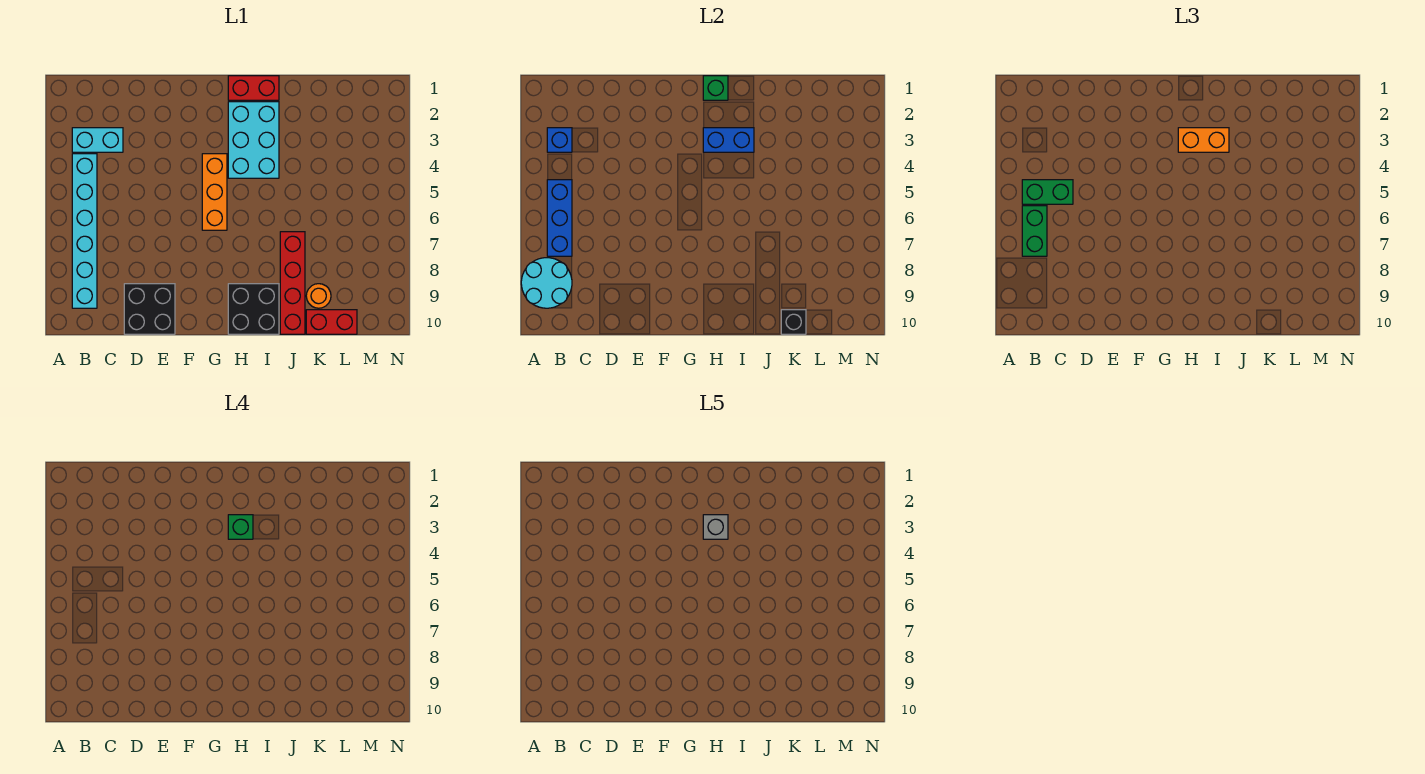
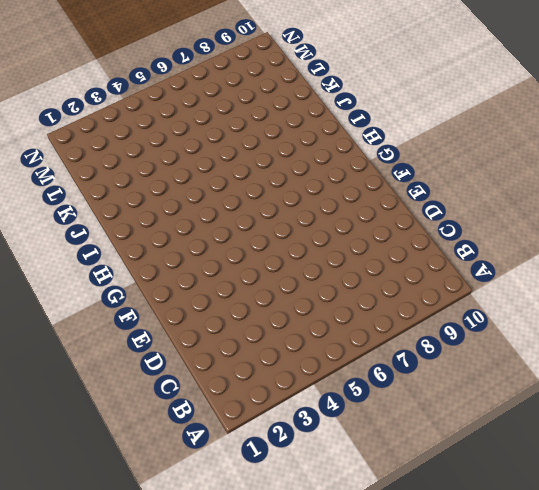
none -> cyan brick B3:C3 level 1
none -> cyan brick B4:B9 level 1
none -> black brick D9:E10 level 1

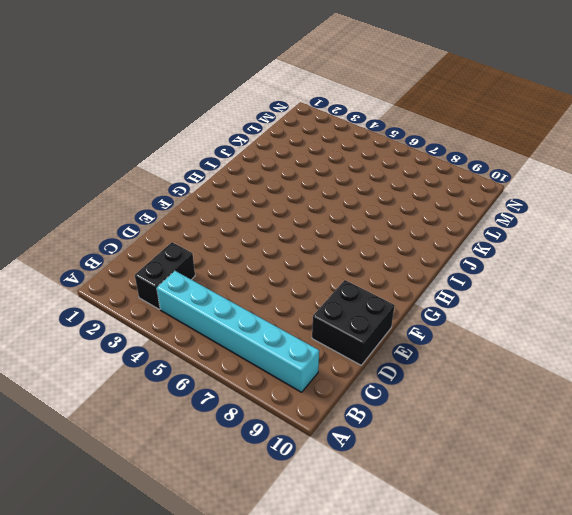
black brick B3:C3 level 1 -> cyan brick B3:C3 level 1
none -> orange brick G4:G6 level 1
none -> red brick H1:I1 level 1
none -> cyan brick H2:I4 level 1

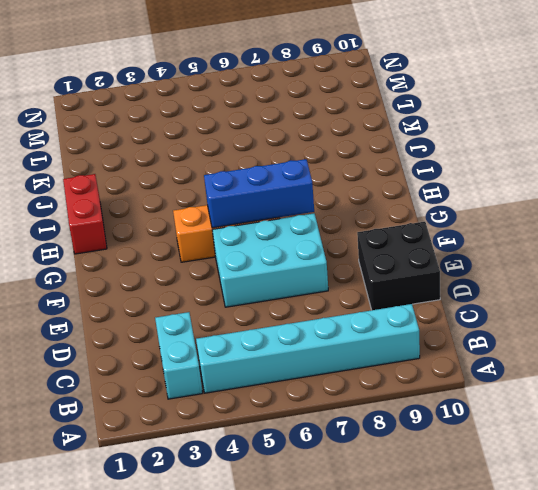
cyan brick E5:F7 level 1 -> cyan brick H2:I4 level 1
blue brick G5:G7 level 2 -> blue brick B5:B7 level 2
none -> black brick H9:I10 level 1
none -> red brick J7:J10 level 1
none -> orange round brick K9 level 1

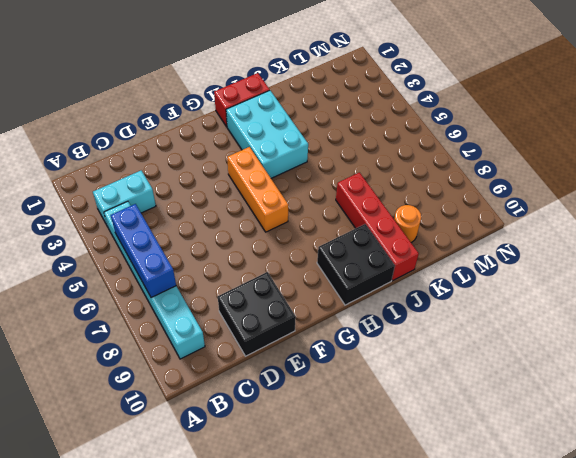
none -> red brick K10:L10 level 1
none -> cyan round brick A8:B9 level 2
none -> blue brick B3 level 2

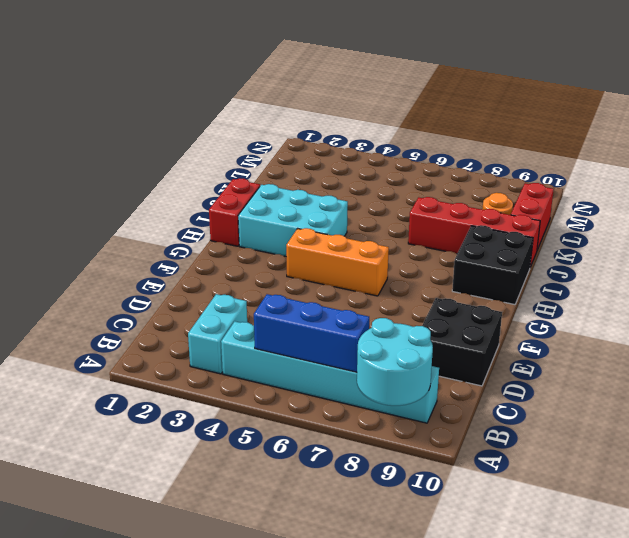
none -> blue brick B3 level 2
none -> green brick H1 level 2
none -> blue brick H3:I3 level 2

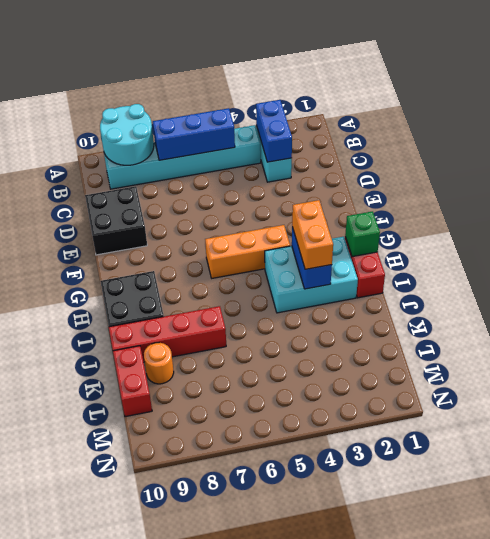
blue brick B3:C3 level 2 -> blue brick B3 level 2
none -> black brick K10 level 2
none -> green brick B5:C5 level 3
none -> green brick B6:B7 level 3

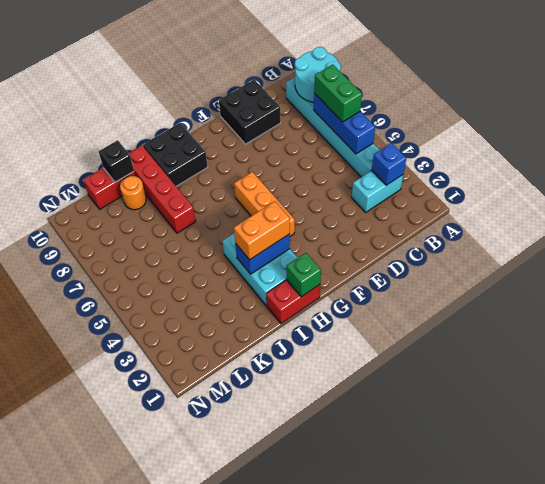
none -> green brick B5:C5 level 3
none -> green brick H3 level 4
none -> grey brick H3 level 5

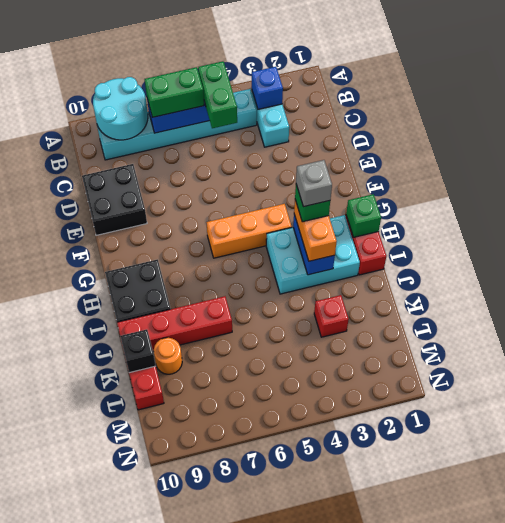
red brick K3 level 1 -> none

